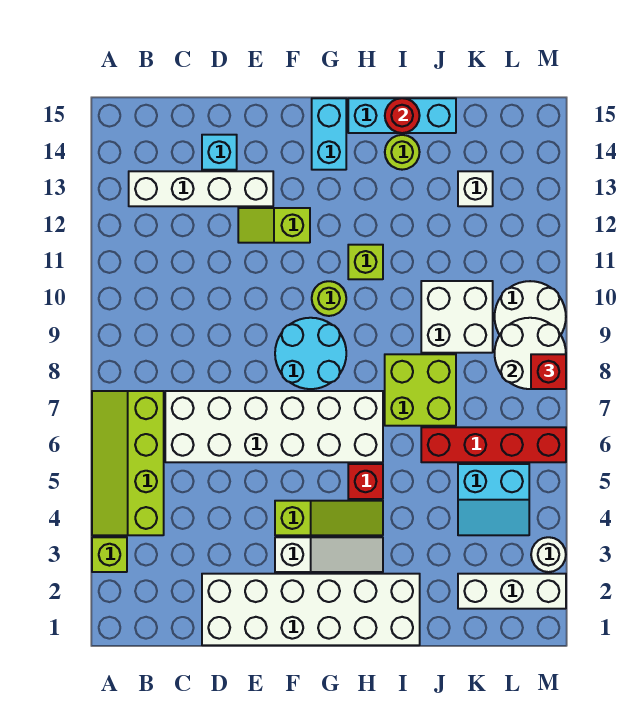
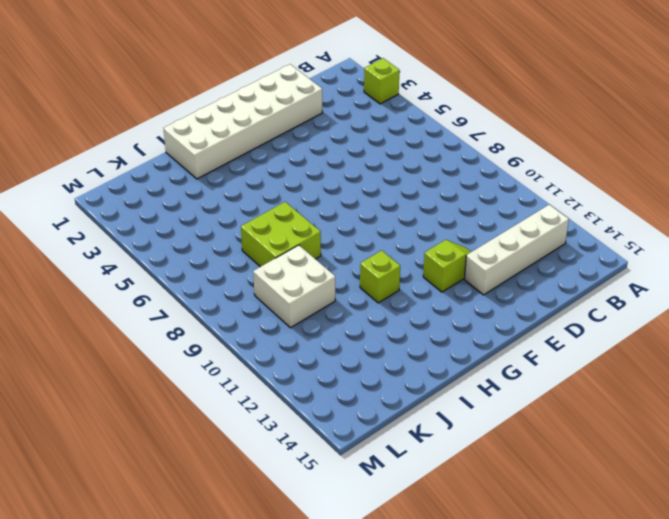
none -> lime slope A4:B7 level 1 top B
none -> white brick C6:H7 level 1
none -> cyan brick D14 level 1

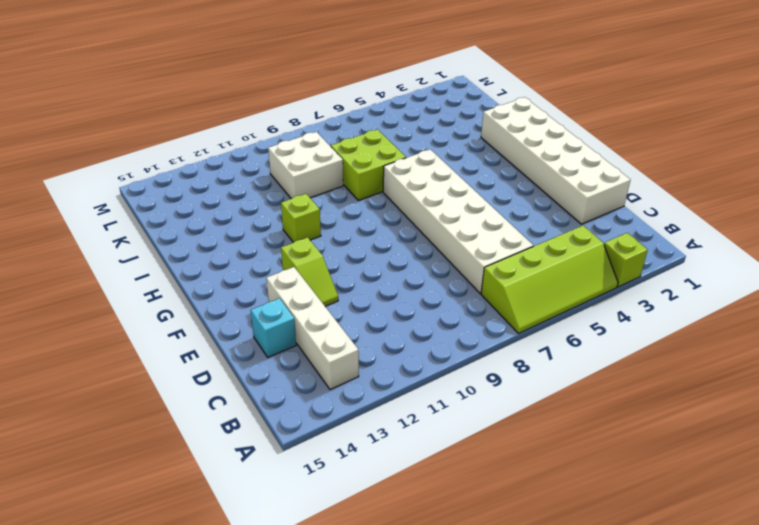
none -> white slope F3:H3 level 1 top F
none -> lime slope F4:H4 level 1 top F
none -> cyan round brick F8:G9 level 1

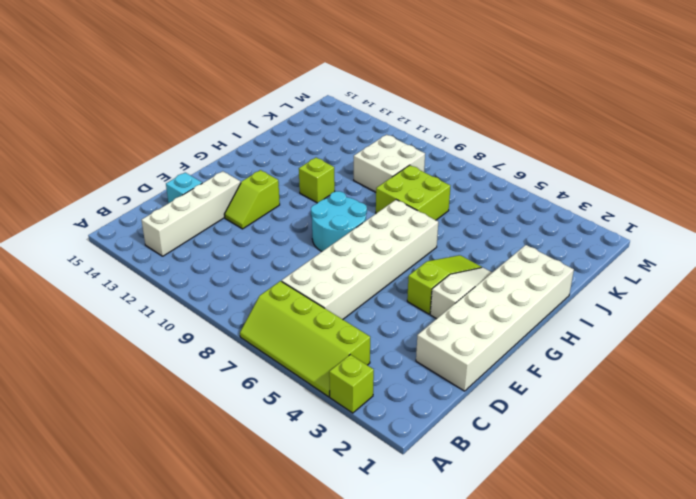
none -> lime round brick G10 level 1
none -> cyan brick G14:G15 level 1
none -> red brick H5 level 1

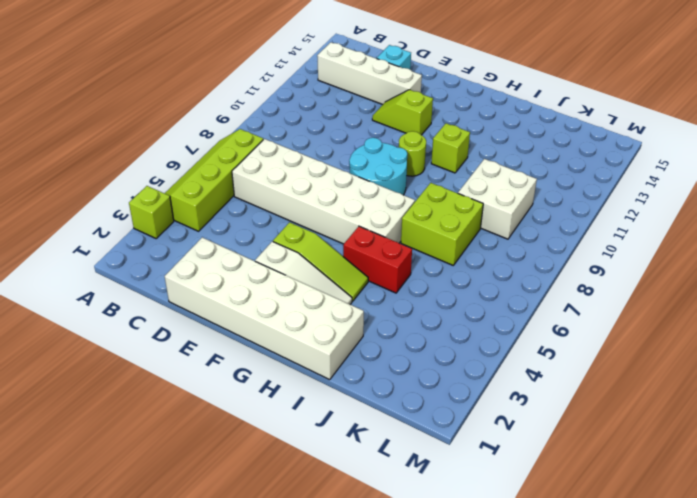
red brick H5:I5 level 1 -> red brick H5 level 1
none -> cyan brick G14:G15 level 1
none -> cyan brick H15:J15 level 1
none -> lime round brick I14 level 1

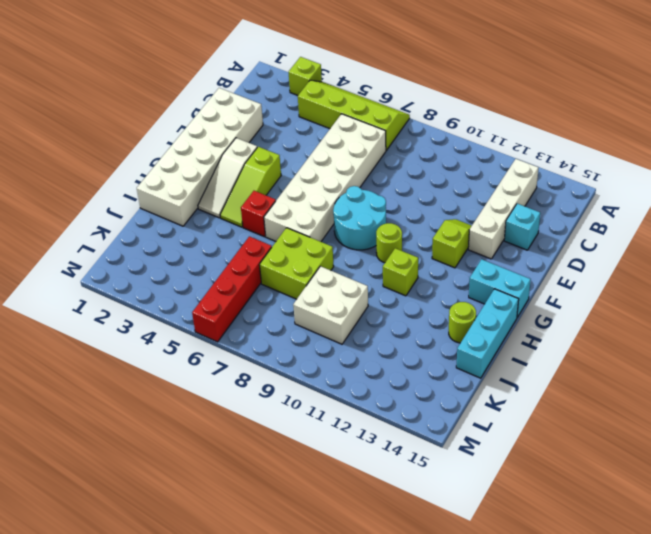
none -> white brick K2:M2 level 1
none -> cyan slope K4:L5 level 1 top 5
none -> white brick K13 level 1

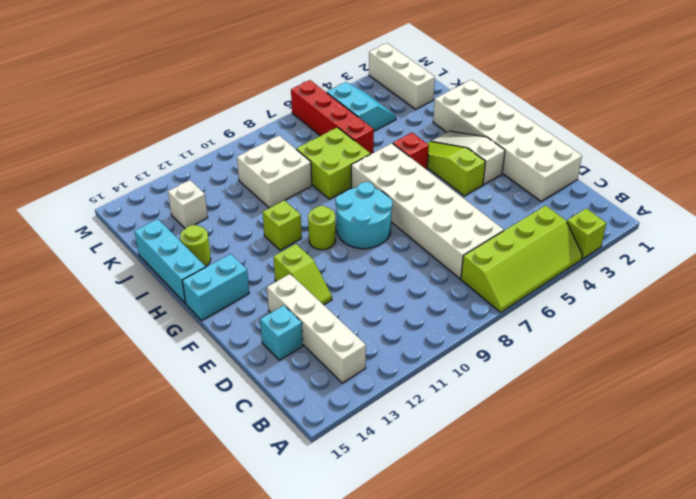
none -> white round brick L9:M10 level 1
none -> white round brick M3 level 1
none -> red round brick I15 level 2

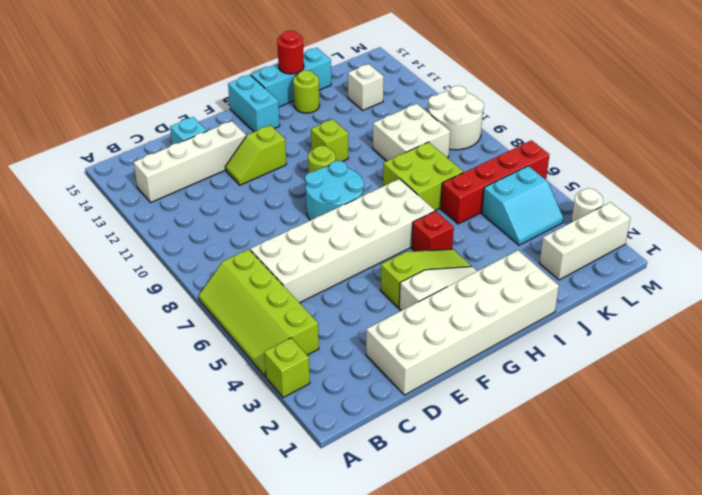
none -> white round brick L8:M9 level 2
none -> red brick M8 level 3

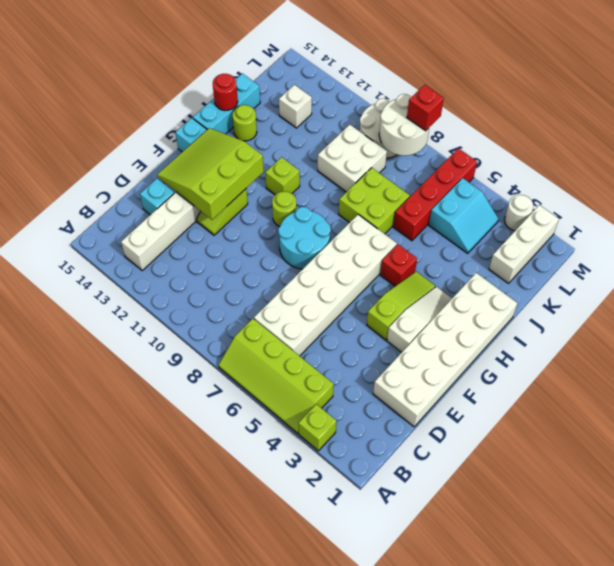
lime slope E12:G14 level 2 top 12 -> none

